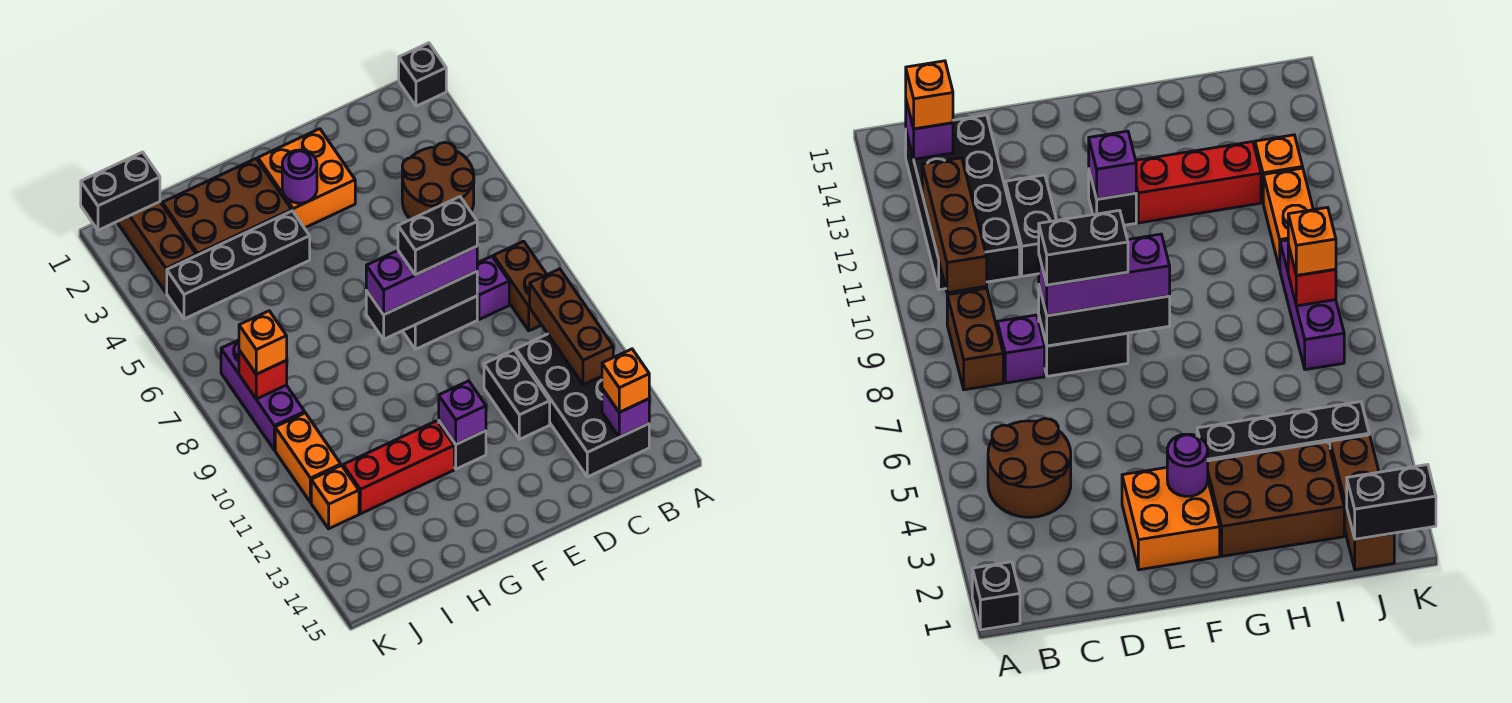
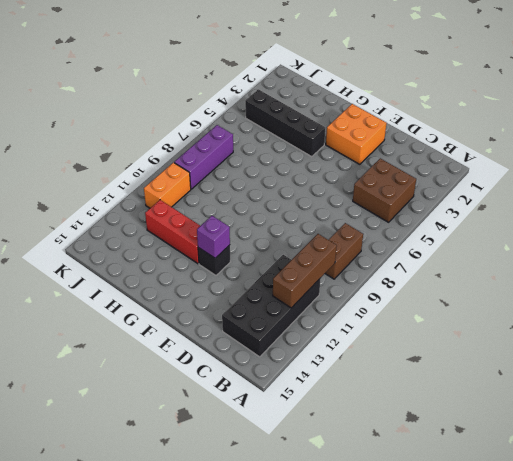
brown brick B4:C5 level 1 -> brown round brick B4:C5 level 1
none -> black brick A1 level 1
none -> purple brick C8 level 1
none -> black brick D8:E8 level 1

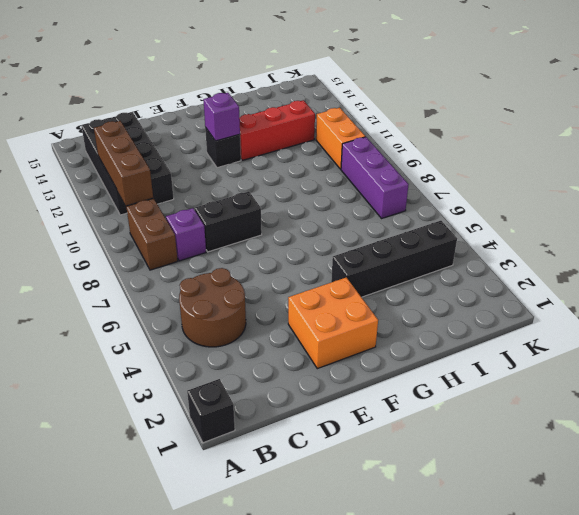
none -> black brick D11:D12 level 1
none -> brown brick G2:I3 level 1
none -> brown brick J1:J3 level 1

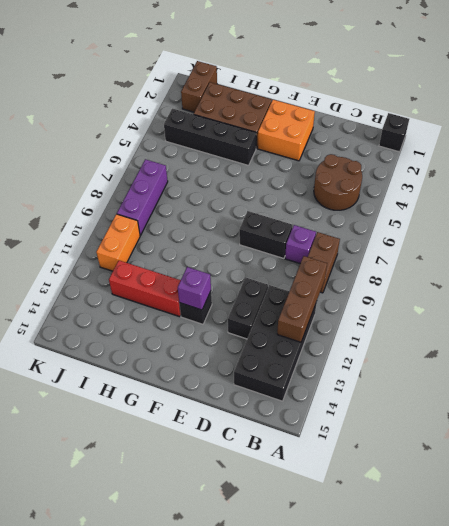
brown brick J1:J2 level 1 -> brown brick J1:J3 level 1
none -> orange brick J12 level 1
none -> purple brick B14 level 2
none -> black brick D8:F8 level 2

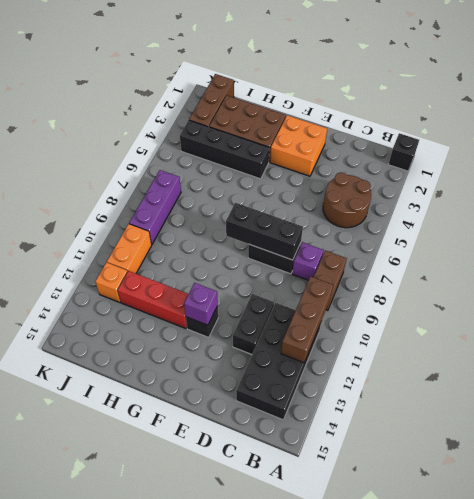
none -> purple brick B14 level 2
none -> purple round brick F3 level 2
none -> black brick J1:K1 level 2

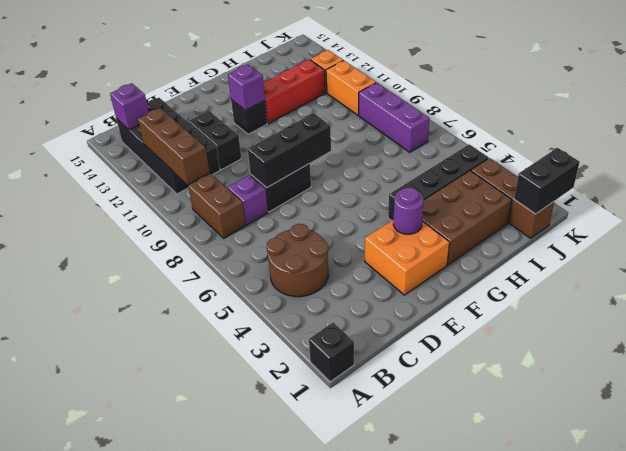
none -> red brick J8 level 2
none -> orange brick B14 level 3
none -> purple brick D8:F8 level 3

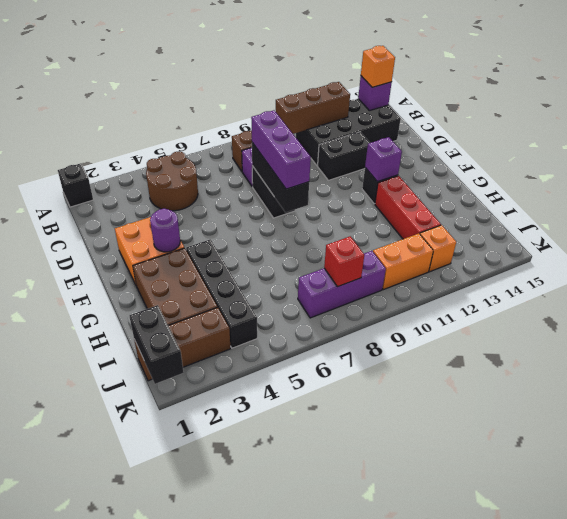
none -> orange brick J8 level 3
none -> black brick D8:E8 level 4

